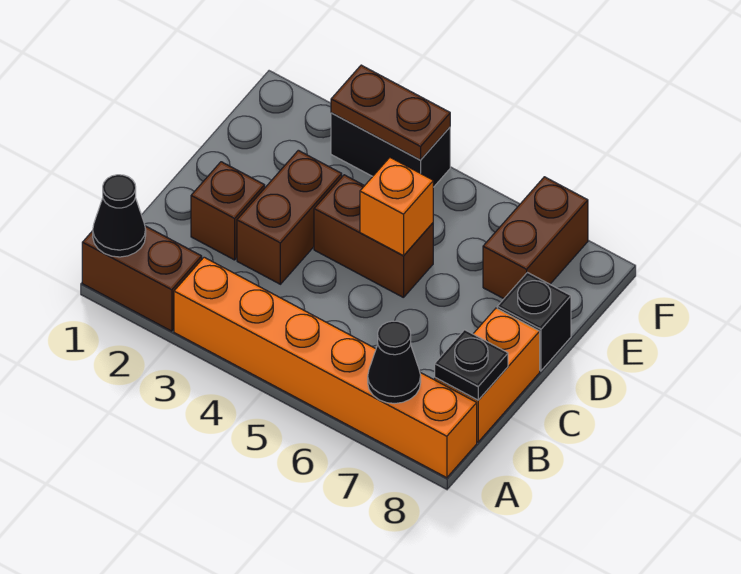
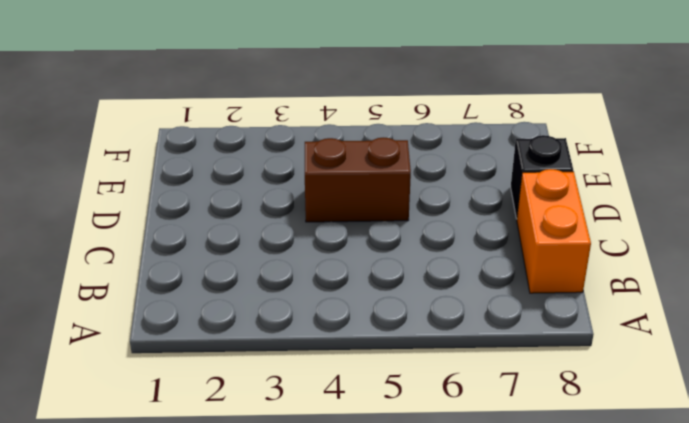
none -> brown brick A1:A2 level 1
none -> orange brick A3:A8 level 1
none -> brown brick C2 level 1

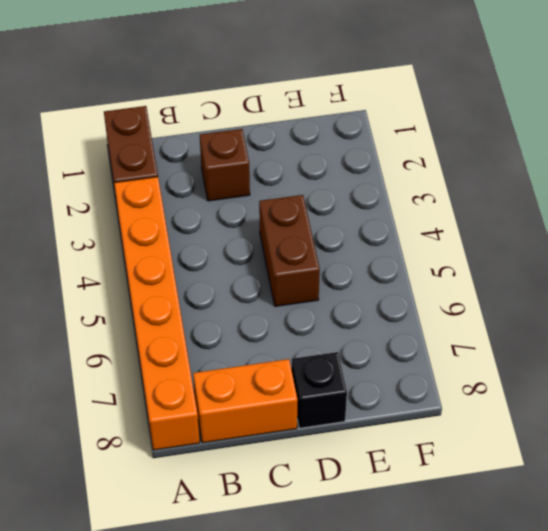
none -> brown brick C3:D3 level 1
none -> brown brick E7:F7 level 1
none -> black brick F3:F4 level 1

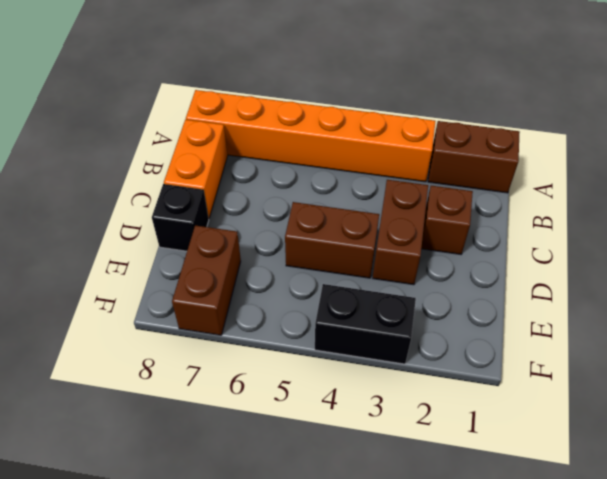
none -> black cone A1 level 2
none -> black cone A7 level 2
none -> black plate B8 level 2

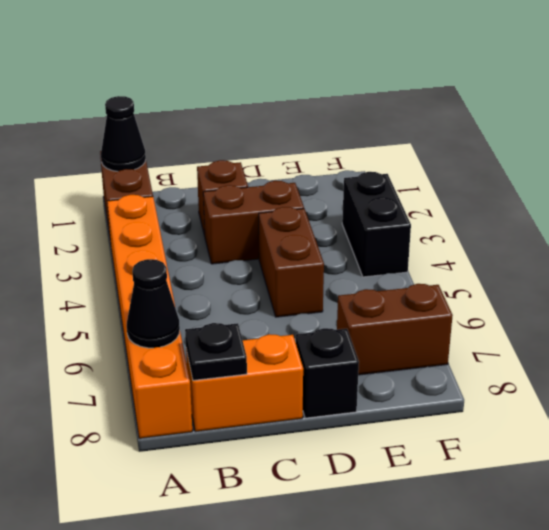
none -> orange brick D5 level 2
none -> brown plate F3:F4 level 2

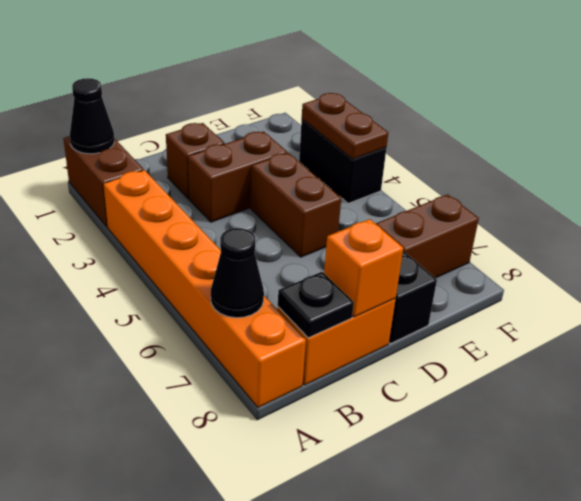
orange brick C8 level 2 -> orange brick D5 level 2

